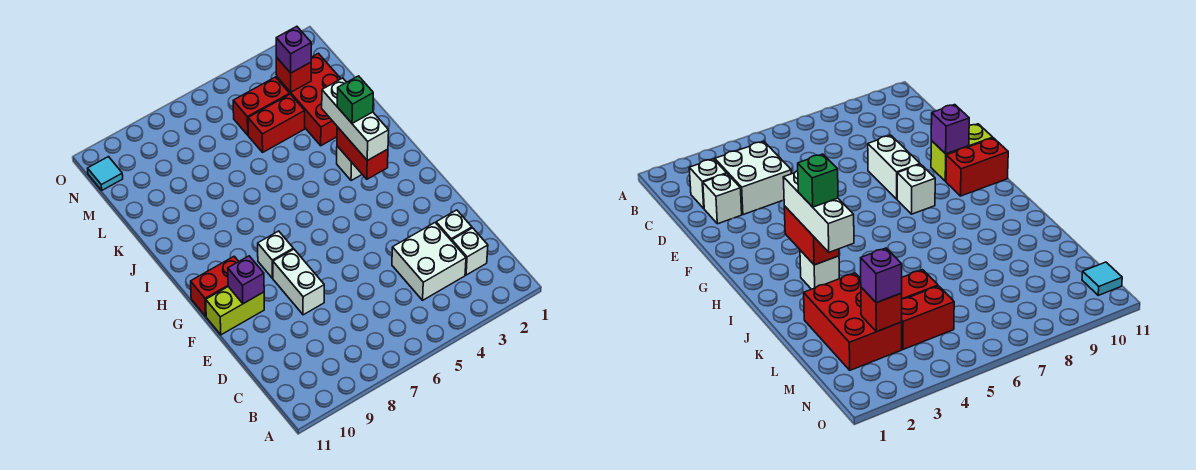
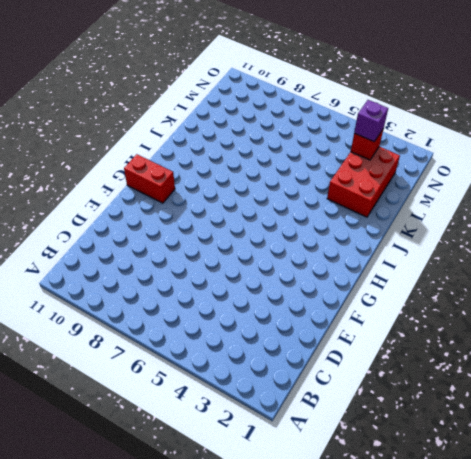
none -> white brick C2 level 1
none -> white brick C3:D4 level 1
none -> white brick D2 level 1

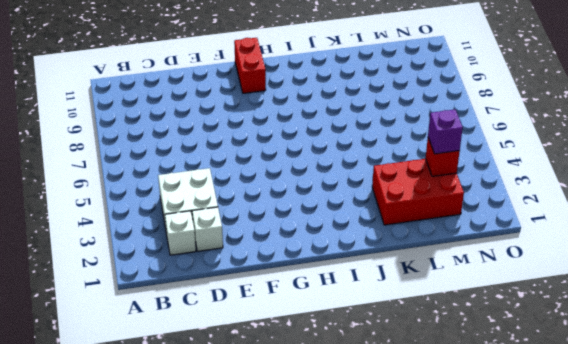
none -> white brick E8:F8 level 1
none -> lime brick F10:F11 level 1
none -> white brick G8 level 1

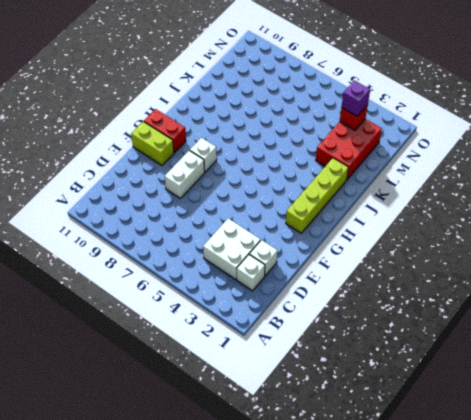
lime brick G2:J2 level 1 -> none
none -> white brick I3 level 1
none -> red brick L4:L5 level 1
none -> red brick M4:M5 level 1

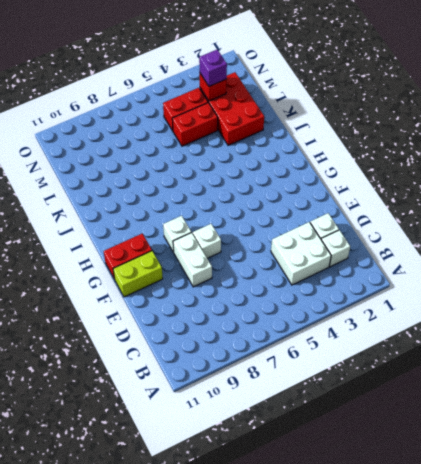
white brick F7 level 1 -> white brick I3 level 1
none -> cyan tile N11 level 1
none -> purple brick F10 level 2
none -> red brick H3:I3 level 2

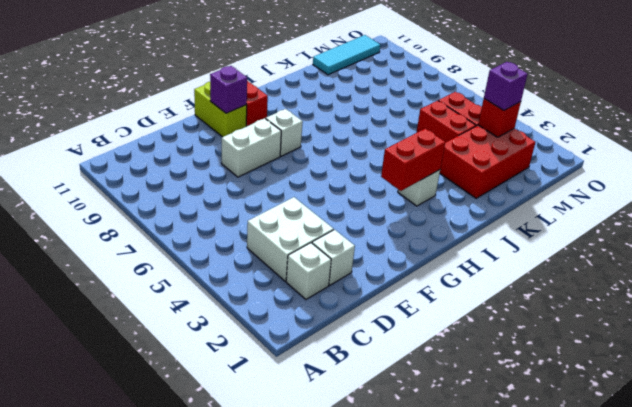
cyan tile L11:N11 level 1 -> cyan tile N11 level 1
none -> white brick H3:J3 level 3
none -> green brick I3 level 4

